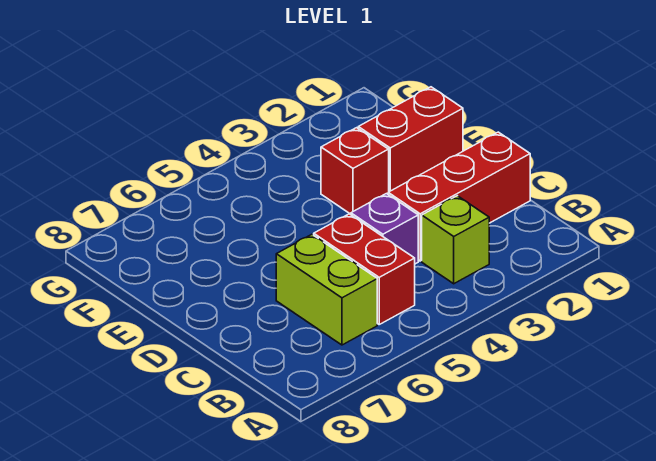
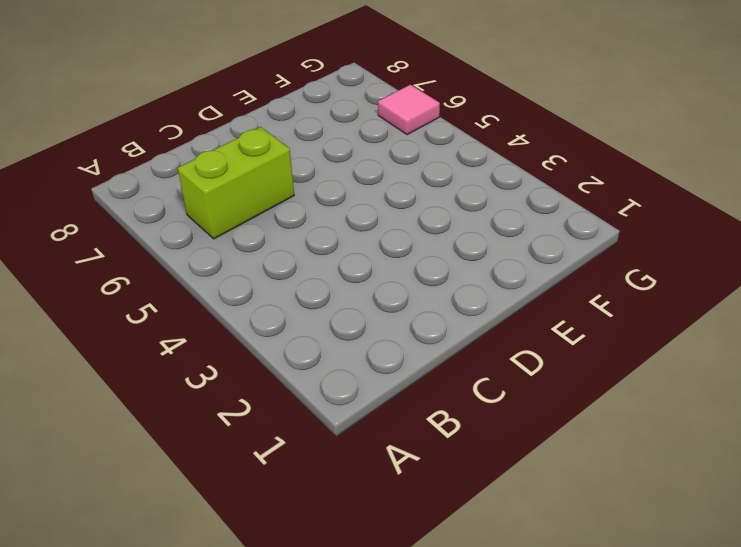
pink tile G6 level 1 -> none
none -> lime brick B3 level 1
none -> red brick B5:C5 level 1

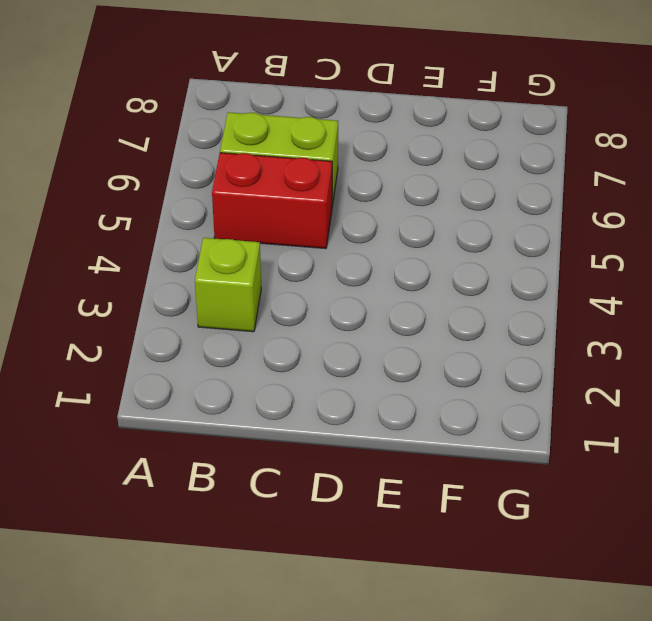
none -> red brick C1:C3 level 1
none -> purple brick C4 level 1

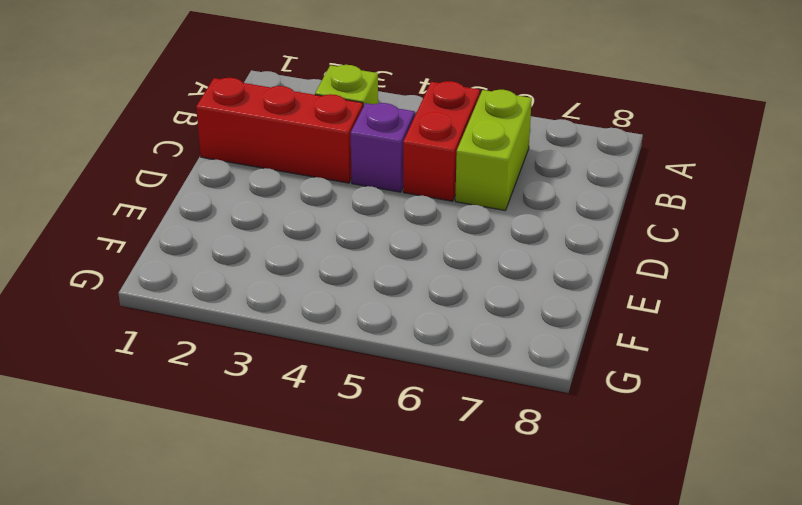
none -> red brick E1:E2 level 1
none -> red brick E3 level 1

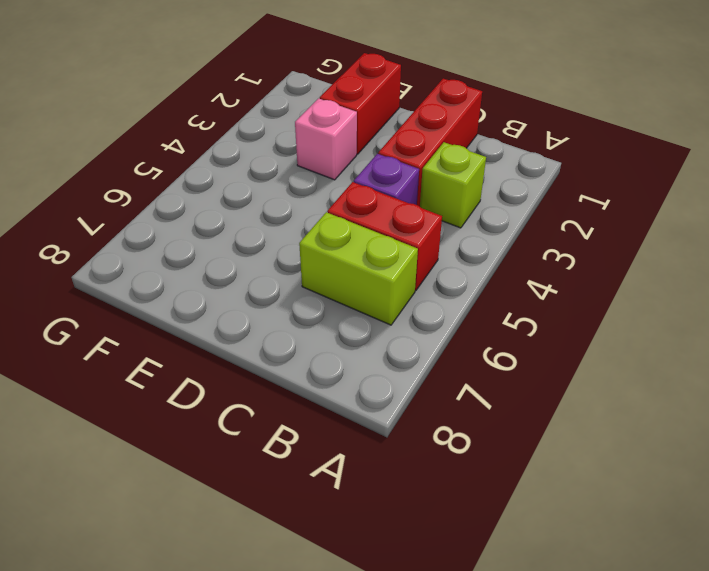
pink brick E3 level 1 -> red brick E3 level 1

